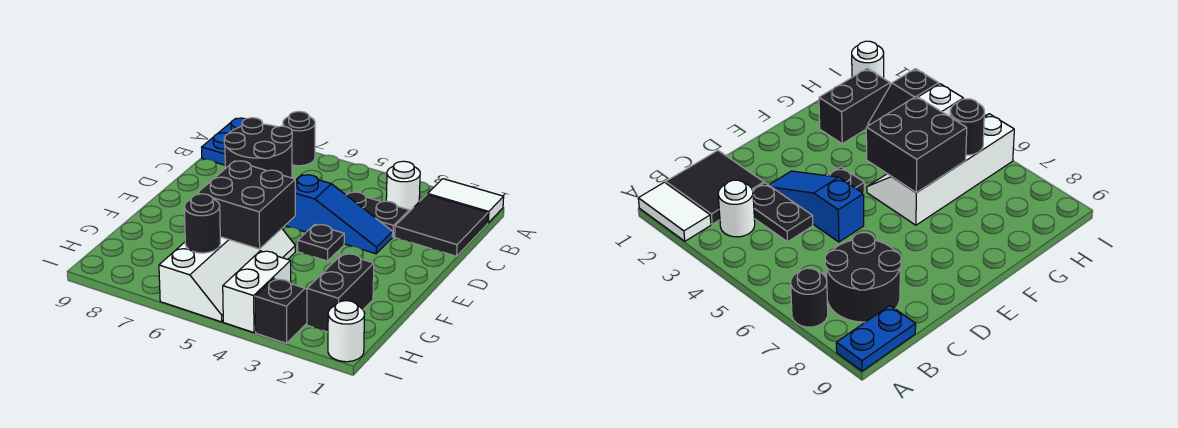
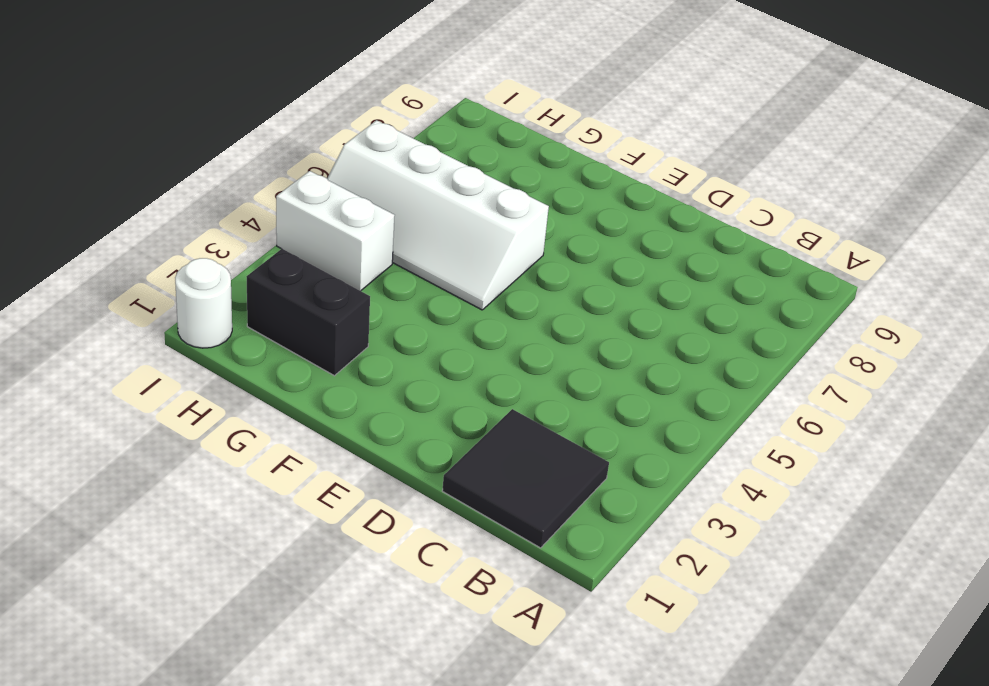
none -> white tile A1:A2 level 1
none -> black round brick A7 level 1
none -> blue plate A9:B9 level 1

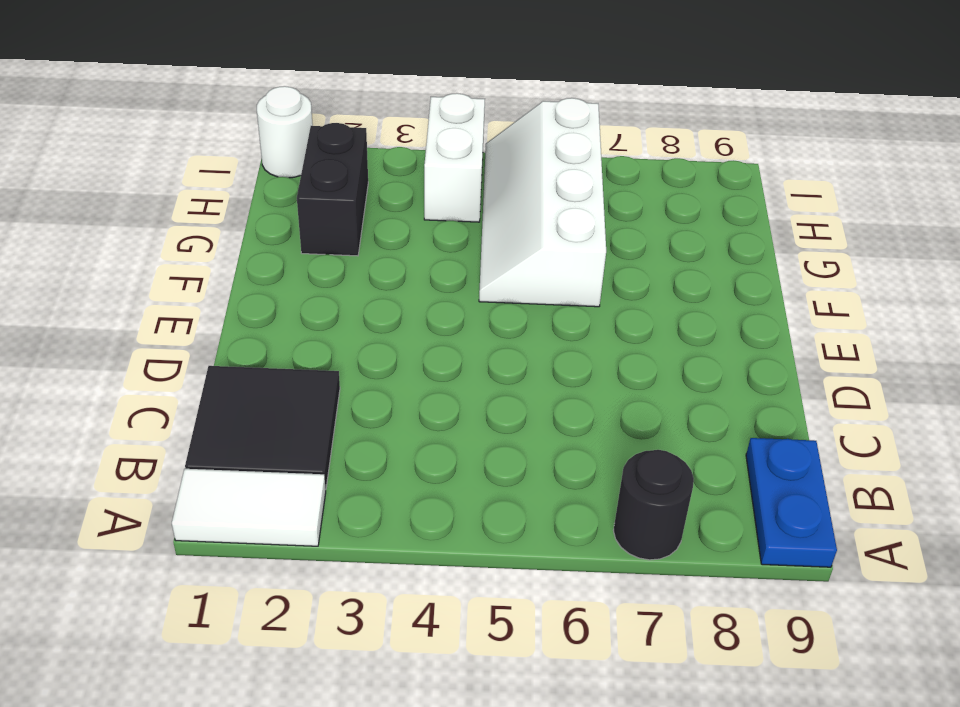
none -> white round brick B3 level 1
none -> black round brick B7:C8 level 1
none -> black plate C3:C4 level 1

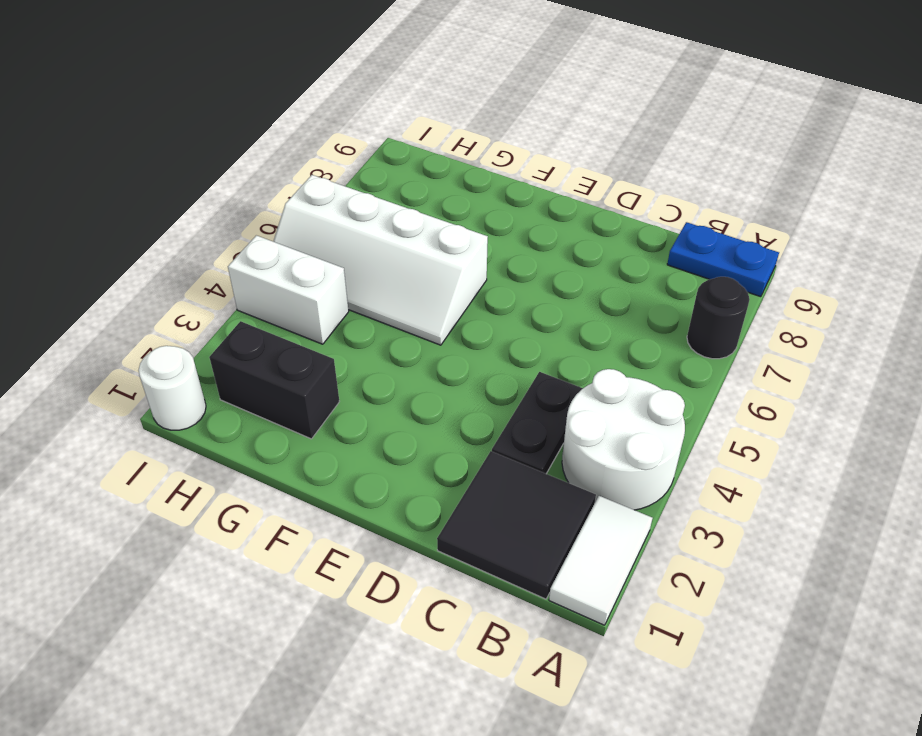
white round brick A3:B4 level 1 -> white round brick B3 level 1
none -> black round brick B7:C8 level 1
none -> blue slope D3:D5 level 1 top 5
none -> black plate E4 level 1

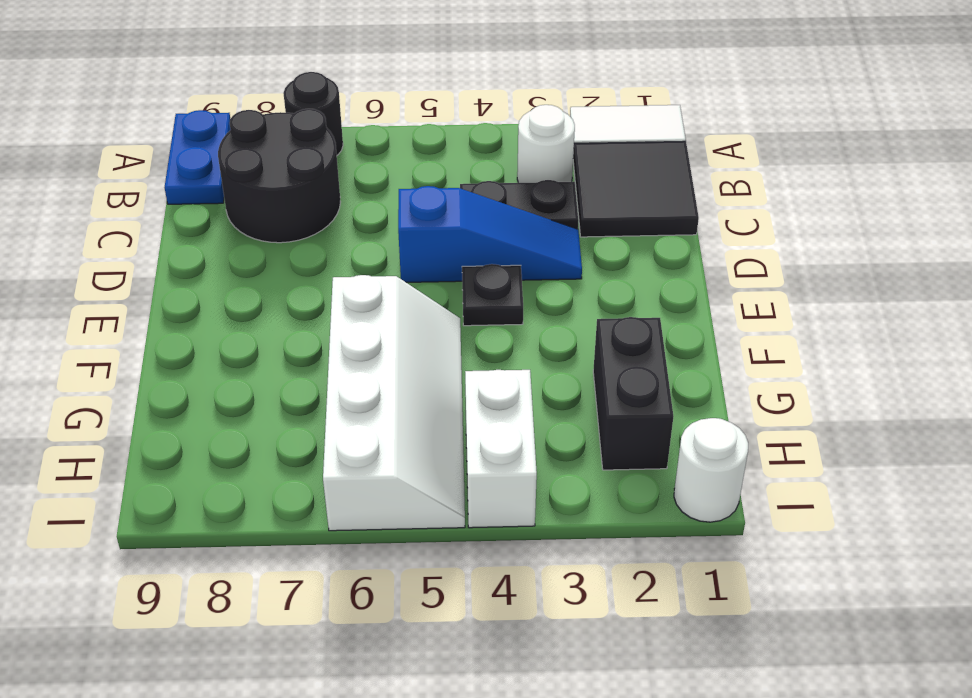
none -> black slope H3:I3 level 1 top I
none -> black brick F5:G6 level 2
none -> black round brick H6 level 2

